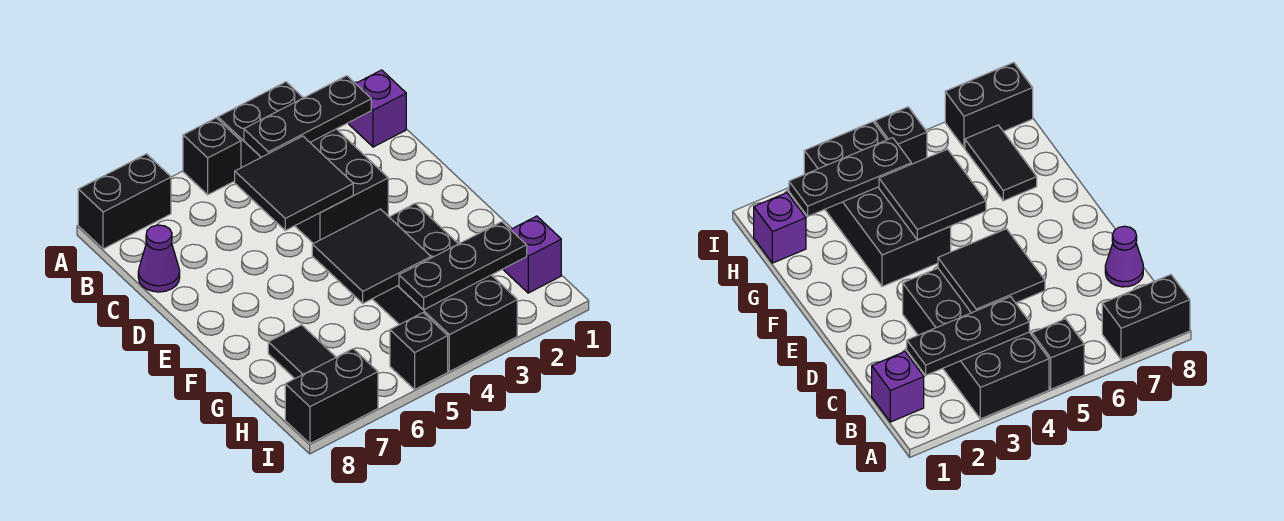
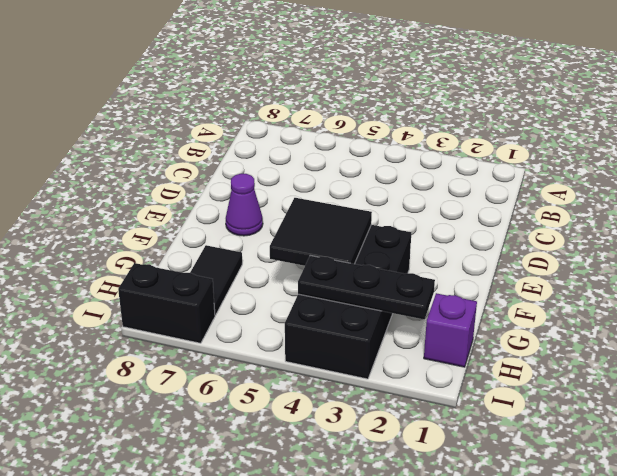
purple cone E7 level 1 -> purple cone C8 level 1
none -> black brick A3:D4 level 1
none -> black brick A5 level 1
none -> black brick A7:A8 level 1

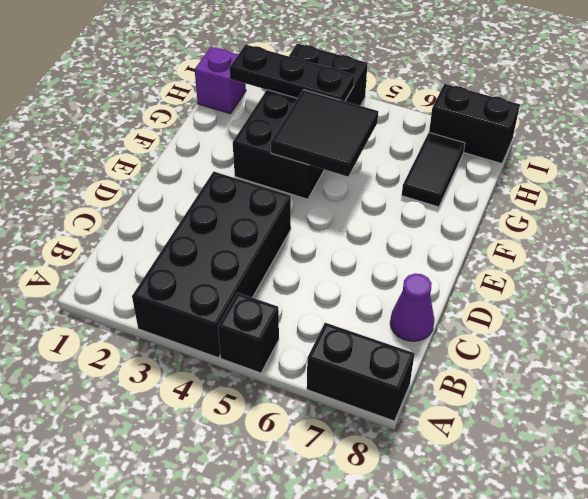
none -> purple brick B1 level 1
none -> black brick I5 level 1
none -> black plate B2:B4 level 2

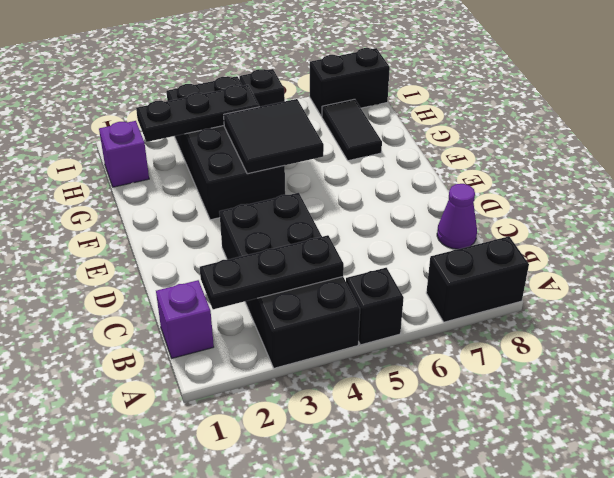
none -> black tile C4:D5 level 2

